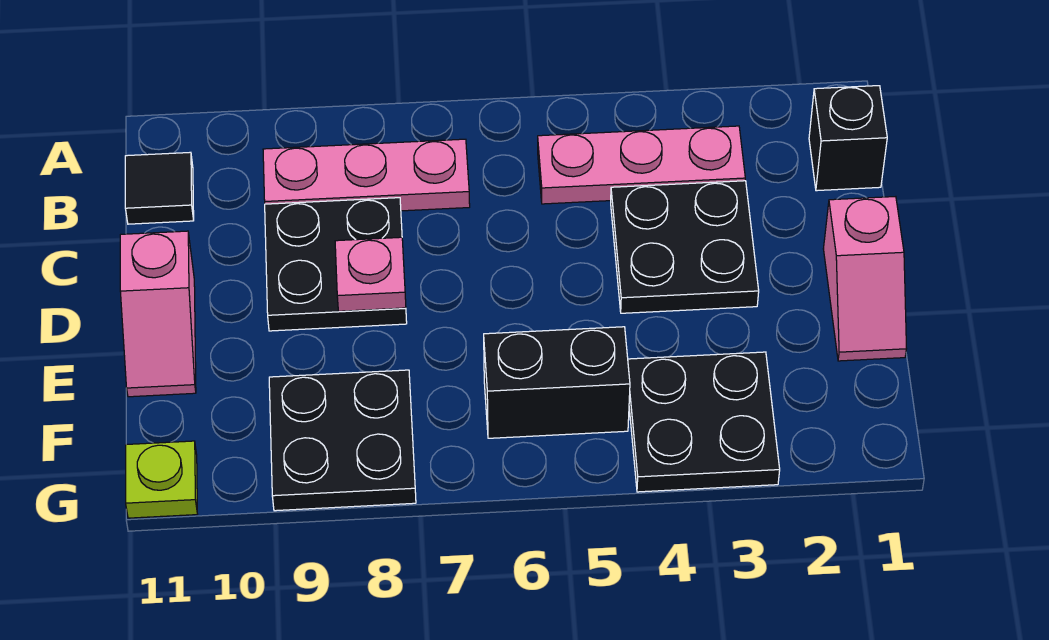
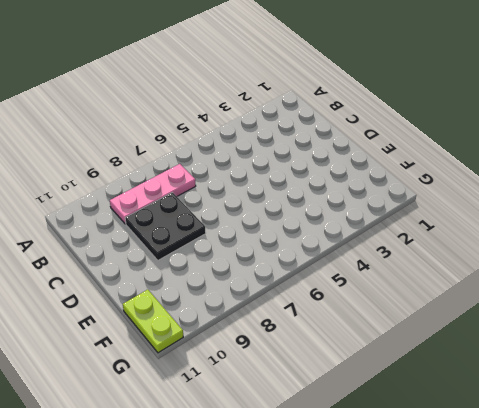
lime plate F11:G11 level 1 -> lime plate G11 level 1
none -> black brick B1 level 1
none -> pink plate B3:B5 level 1
none -> black tile B11 level 1

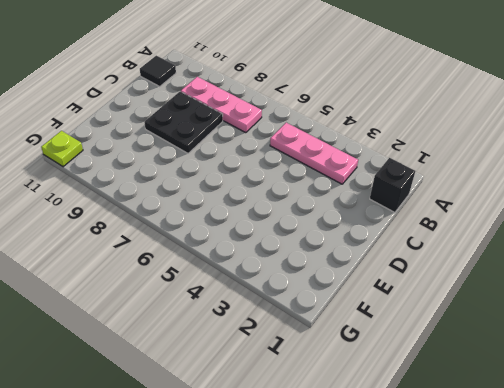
none -> black plate C3:D4 level 1
none -> pink slope D1:E1 level 1 top D
none -> pink slope D11:E11 level 1 top D

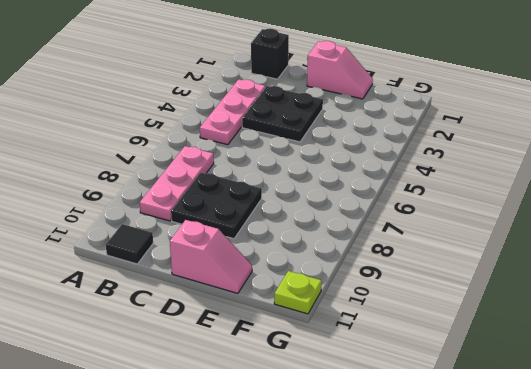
none -> black plate F3:G4 level 1
none -> black brick F5:F6 level 1
none -> black plate F8:G9 level 1

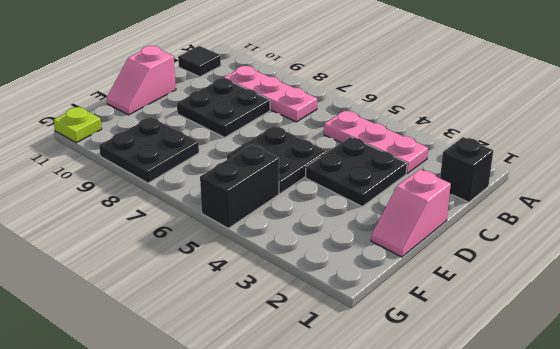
black plate D5:E6 level 1 -> black plate F3:G4 level 1
black brick F5:G5 level 1 -> black brick F5:F6 level 1
none -> pink plate D8 level 2

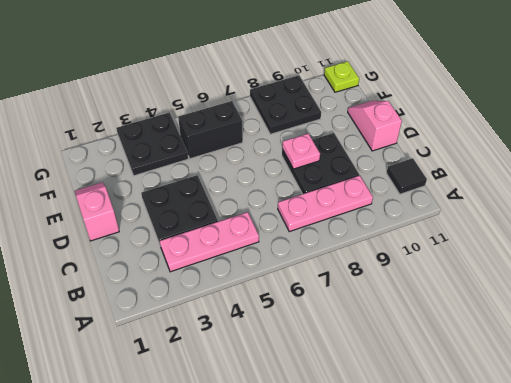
none -> black brick B1 level 1

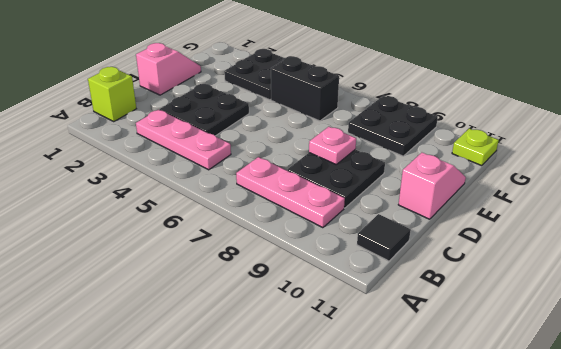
lime brick B1 level 1 -> black brick B1 level 1

